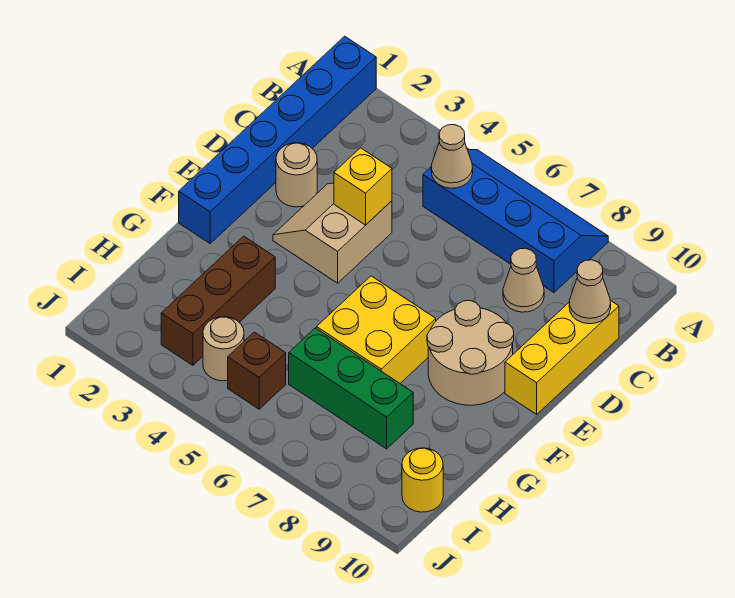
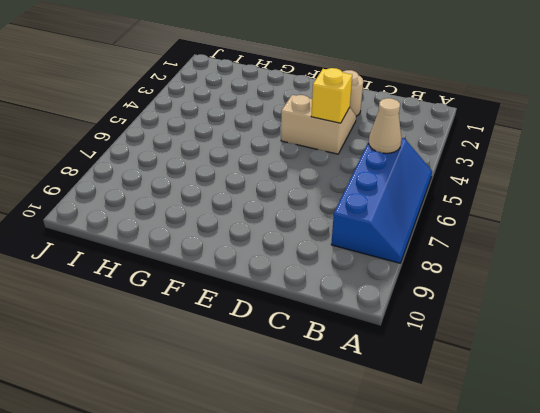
none -> blue brick A1:F1 level 1
none -> tan cone C8 level 1
none -> yellow brick C10:E10 level 1

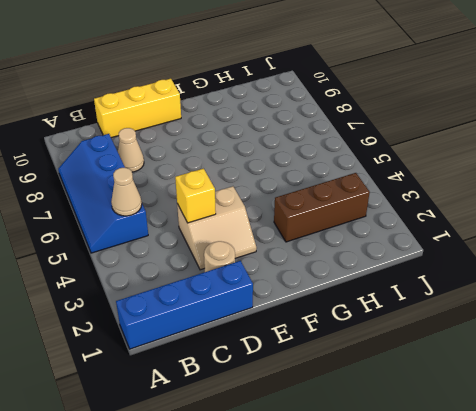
blue brick A1:D1 level 1 -> blue brick A1:F1 level 1
none -> tan round brick E8:F9 level 1
none -> yellow brick F6:G7 level 1
none -> green brick H6:H8 level 1

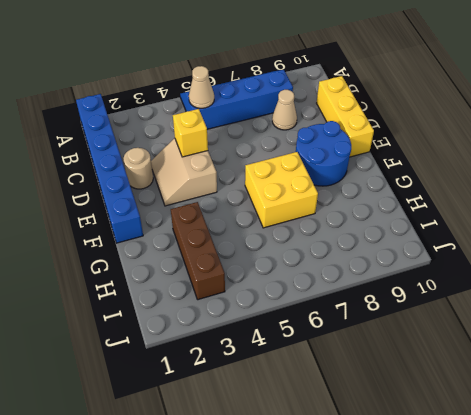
blue round brick E8:F9 level 1 -> tan round brick E8:F9 level 1
none -> green brick H6:H8 level 1
none -> tan round brick I4 level 1
none -> brown brick I5 level 1

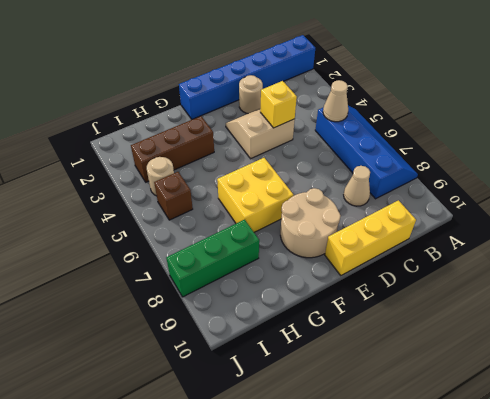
green brick H8:J8 level 1 -> green brick H6:H8 level 1
none -> yellow round brick I10 level 1
none -> tan cone C10 level 2

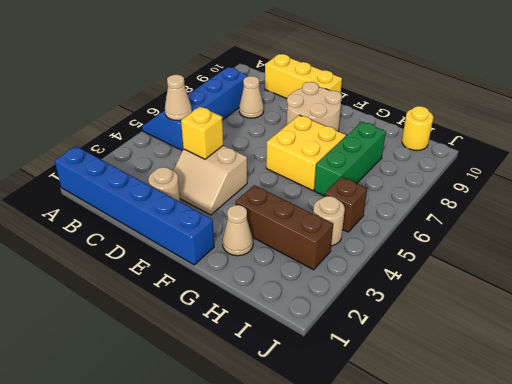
tan cone G2 level 1 -> tan cone C10 level 2

